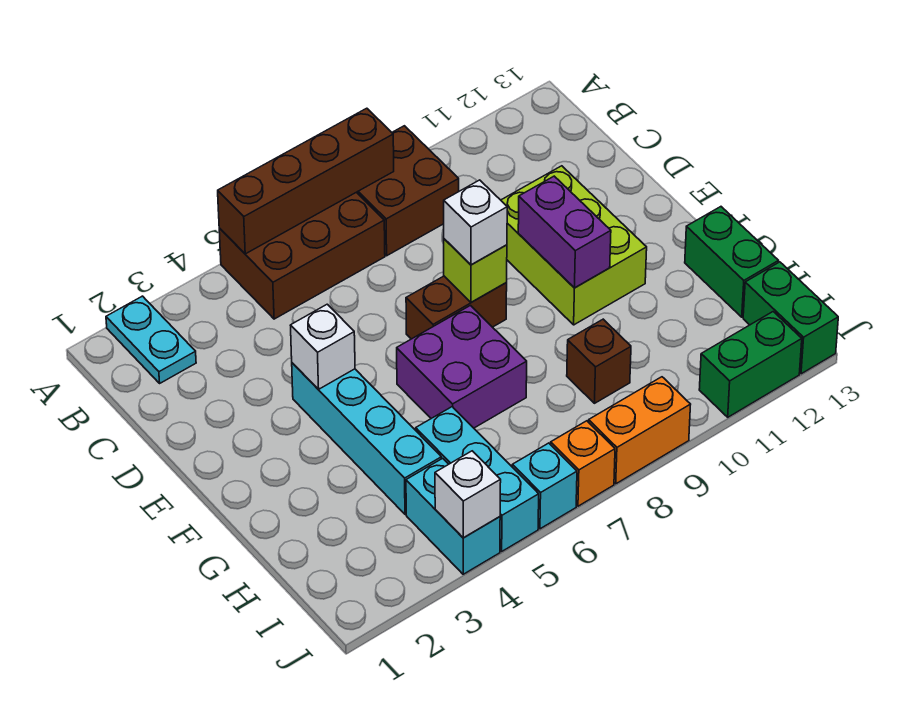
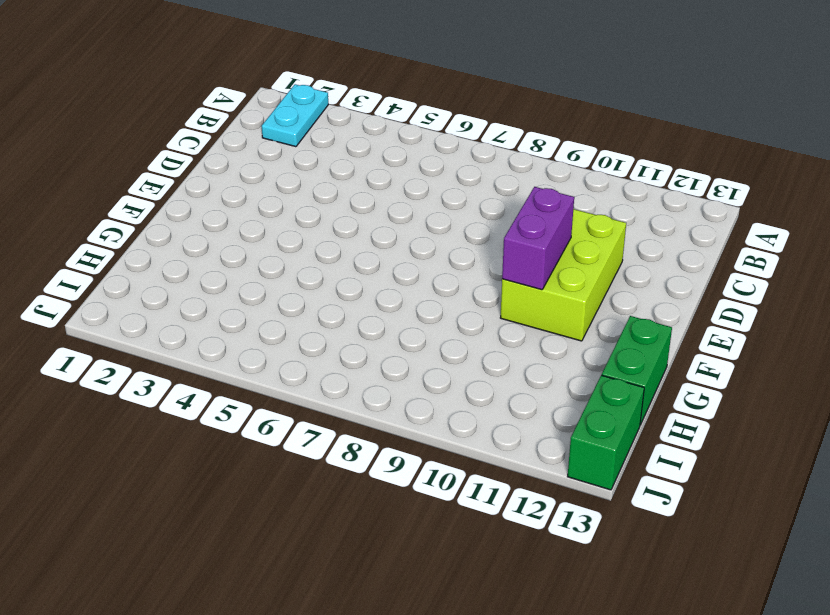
none -> brown brick A5:B7 level 1
none -> brown brick A8:B9 level 1
none -> cyan brick E4:H4 level 1

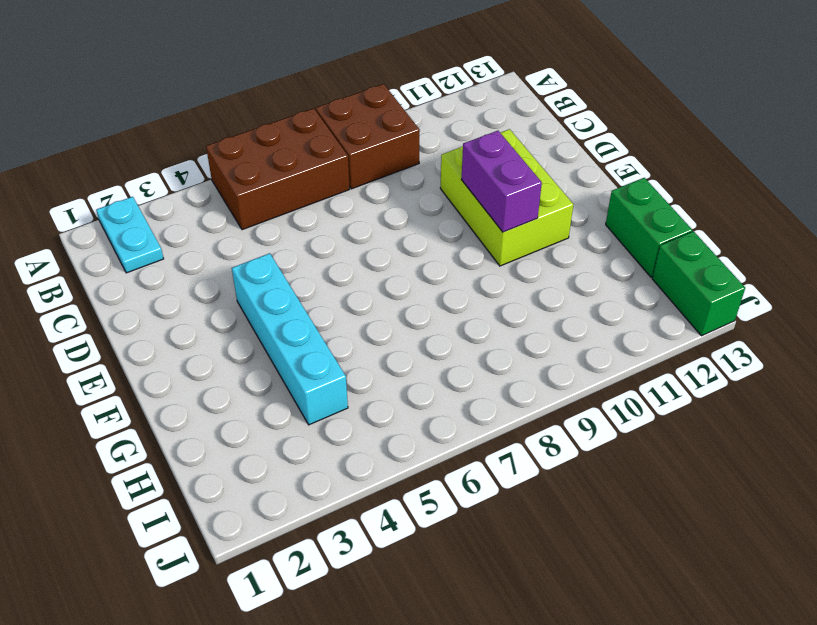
none -> brown brick E7:E8 level 1
none -> purple brick F6:G7 level 1
none -> cyan brick H5:J5 level 1

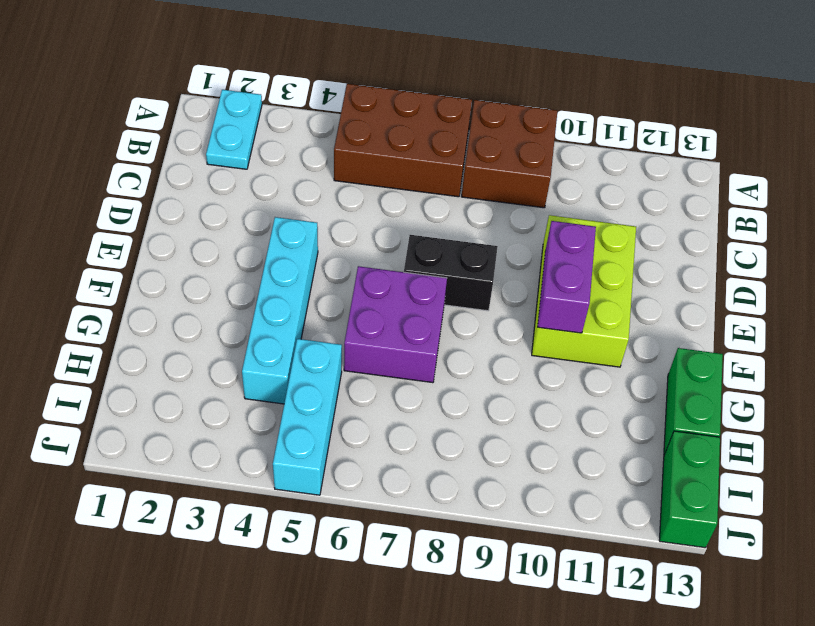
black brick E7:E8 level 1 -> brown brick E7:E8 level 1
none -> brown brick H9 level 1
none -> cyan brick I4:J4 level 1
none -> cyan brick J6 level 1

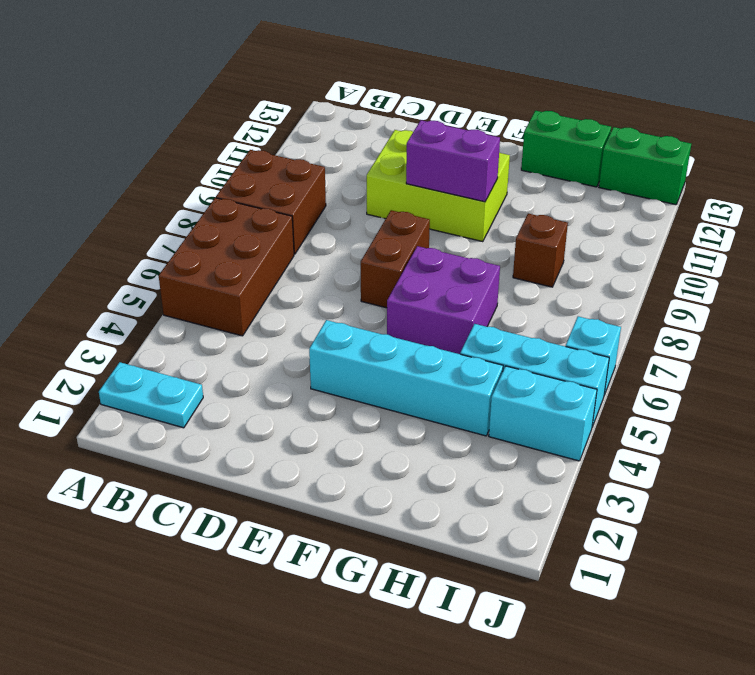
none -> orange brick J7 level 1
none -> orange brick J8:J9 level 1
none -> green brick J11:J12 level 1

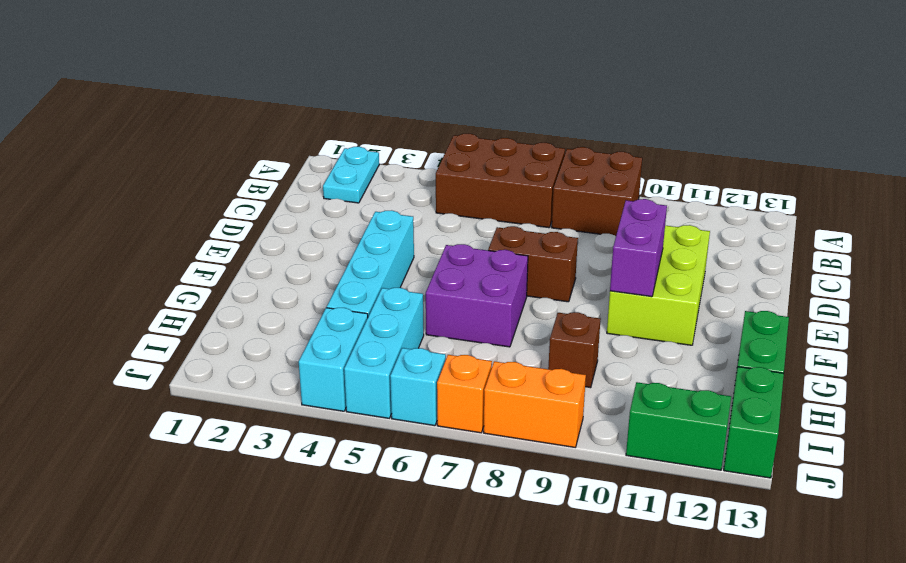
none -> brown brick A5:A8 level 2
none -> white brick E4 level 2
none -> lime brick E8 level 2

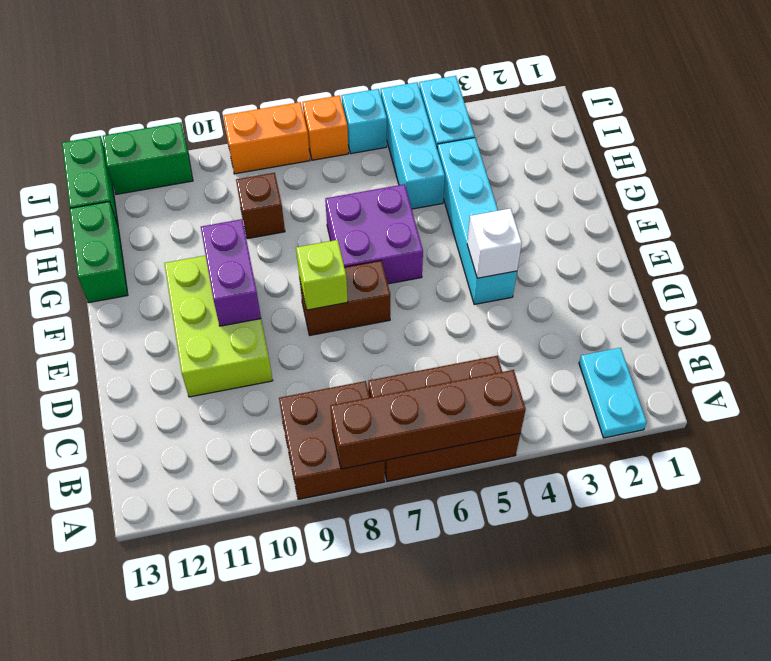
none -> white brick J4 level 2
none -> white brick E8 level 3

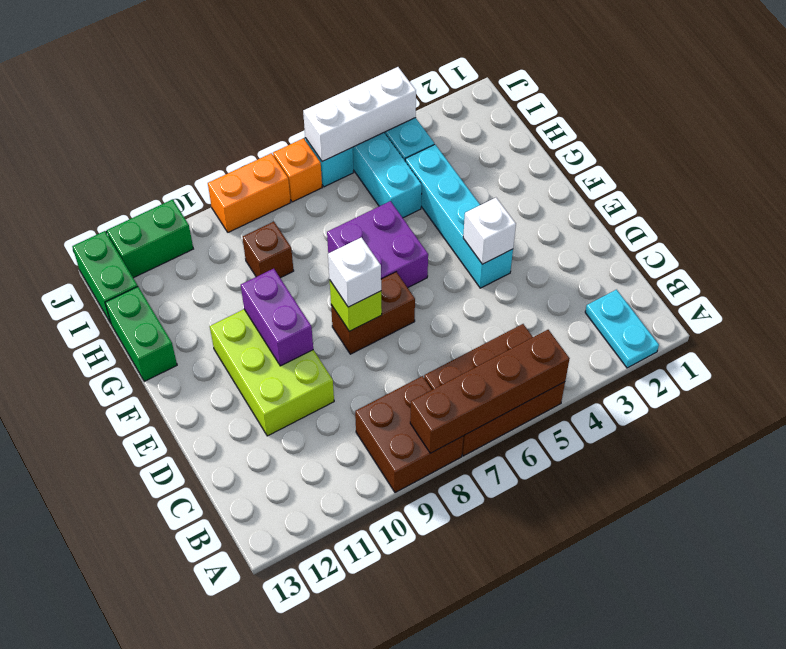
white brick J4:J6 level 2 -> white brick J4 level 2

